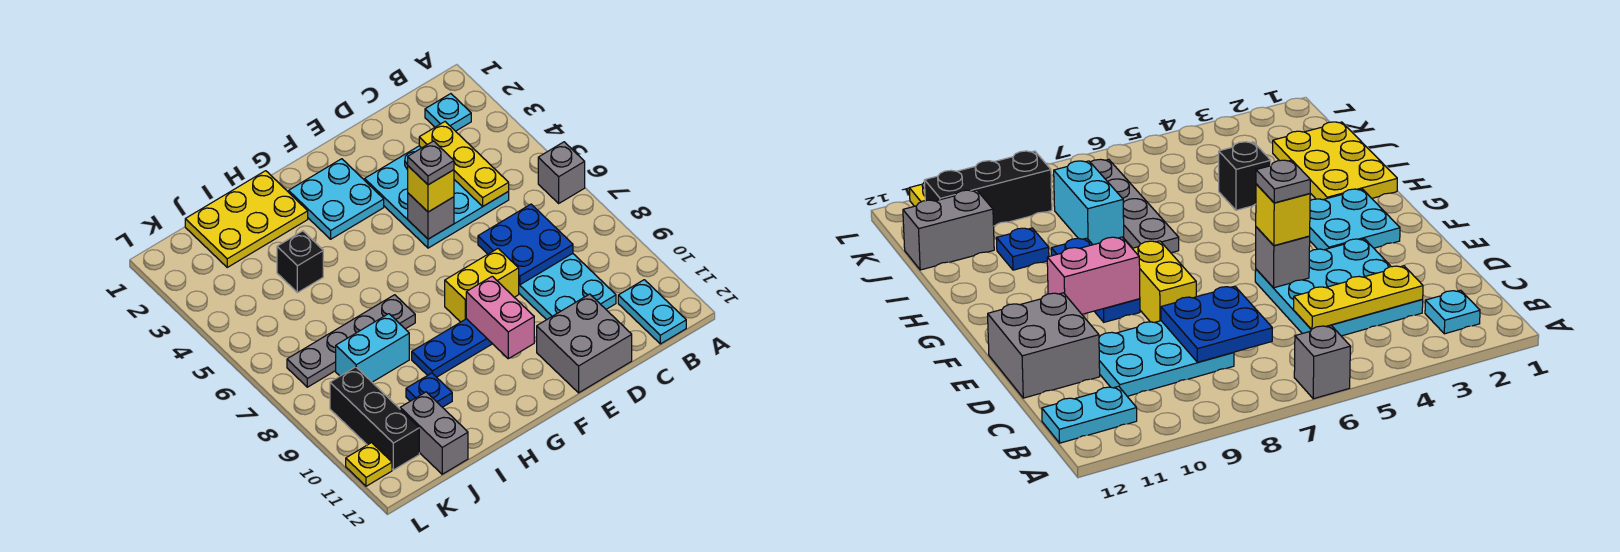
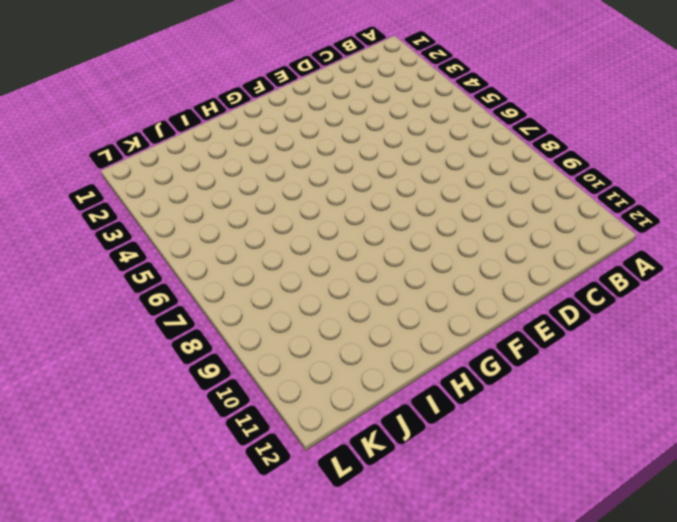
none -> grey brick A6 level 1
none -> cyan plate B2 level 1
none -> cyan plate B11:B12 level 1

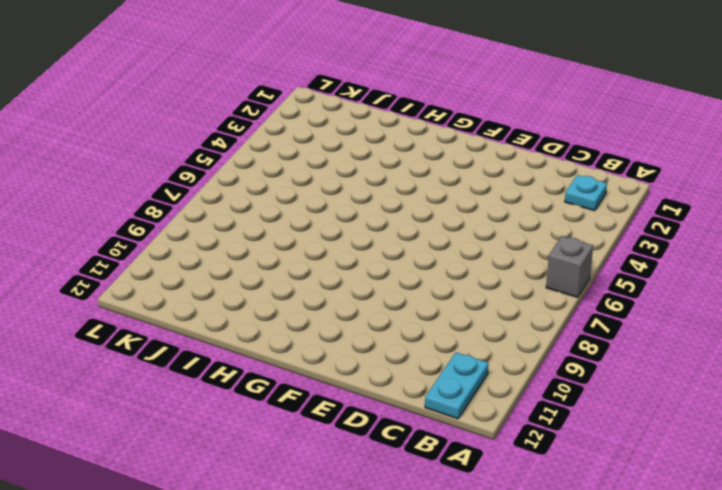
none -> cyan plate C3:E5 level 1
none -> cyan plate C8:D10 level 1
none -> grey brick D11:E12 level 1

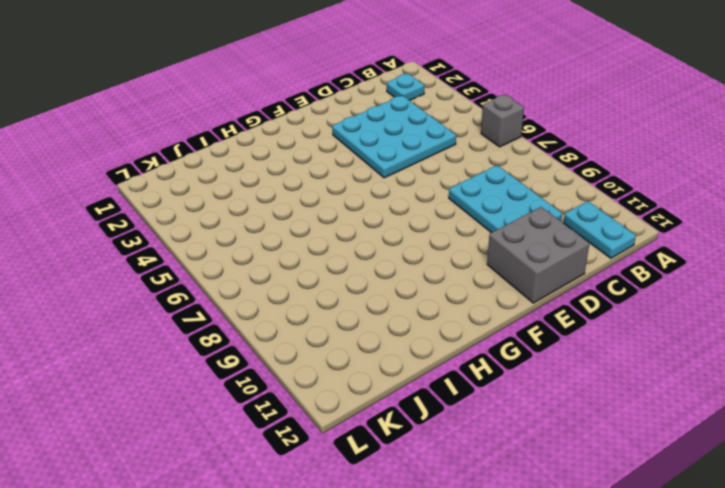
none -> yellow brick E8:F8 level 1
none -> cyan plate F2:G3 level 1
none -> blue plate F9:H9 level 1

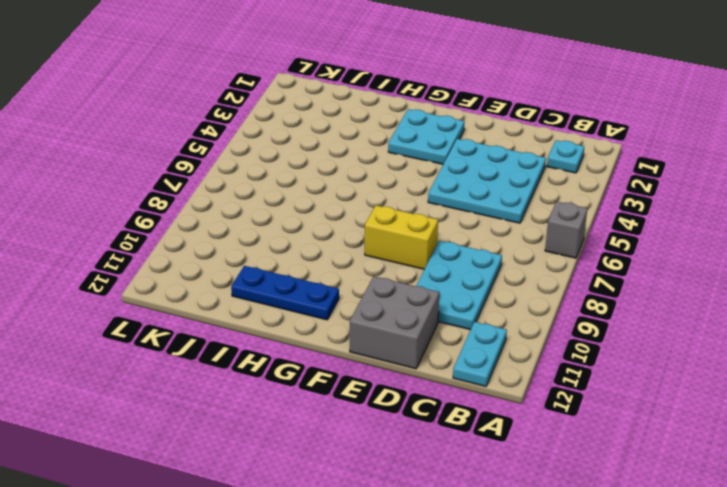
blue plate G11:I11 level 1 -> blue plate F9:H9 level 1
none -> yellow plate H1:J2 level 1
none -> grey plate H7:K7 level 1
none -> black brick I4 level 1

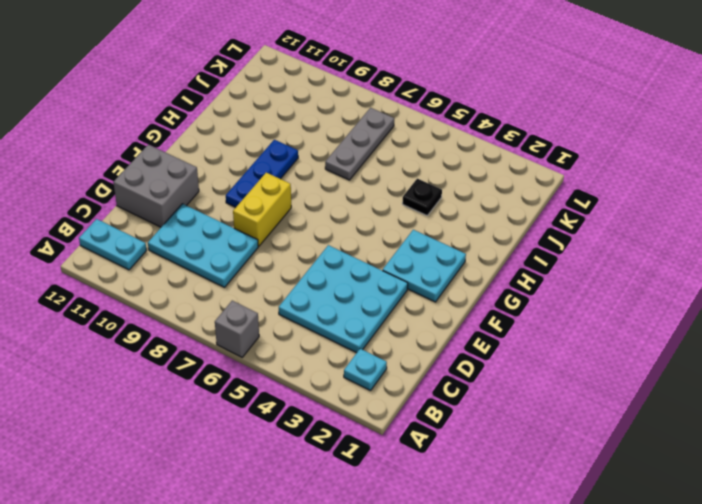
black plate I4 level 1 -> black brick I4 level 1
grey plate I7:K7 level 1 -> grey plate H7:K7 level 1
none -> yellow plate H1:J2 level 1
none -> cyan brick I8:J8 level 1
none -> blue plate I10 level 1

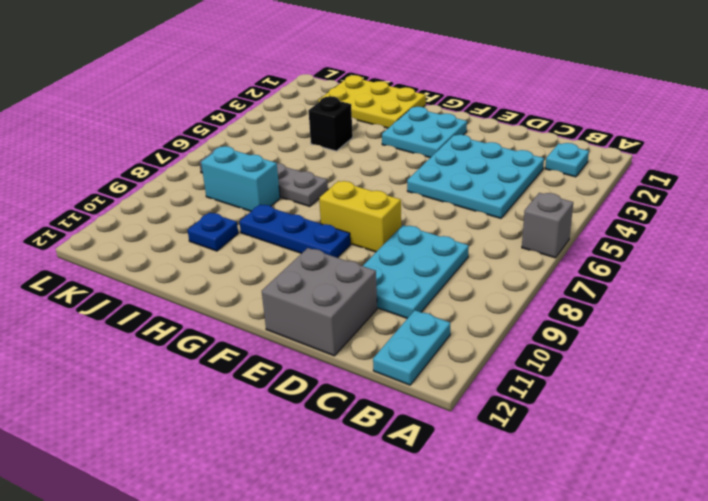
none -> grey brick J11:J12 level 1
none -> black brick K9:K11 level 1
none -> yellow plate L11 level 1

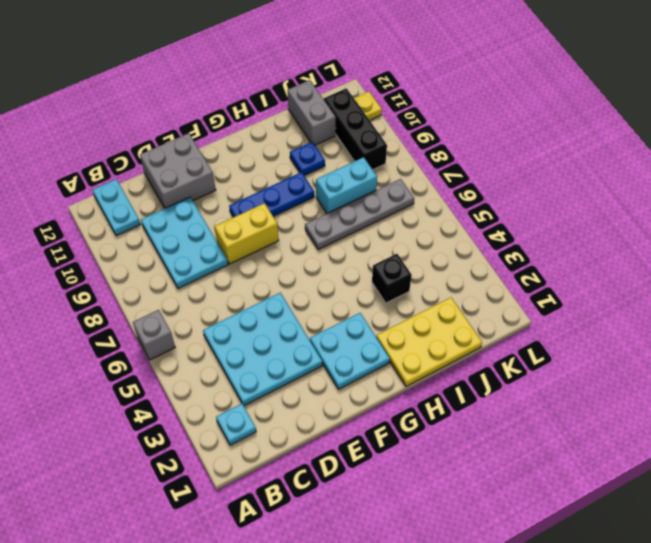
none -> yellow plate C3:C5 level 2
none -> blue plate C7:D8 level 2
none -> grey brick E5 level 2

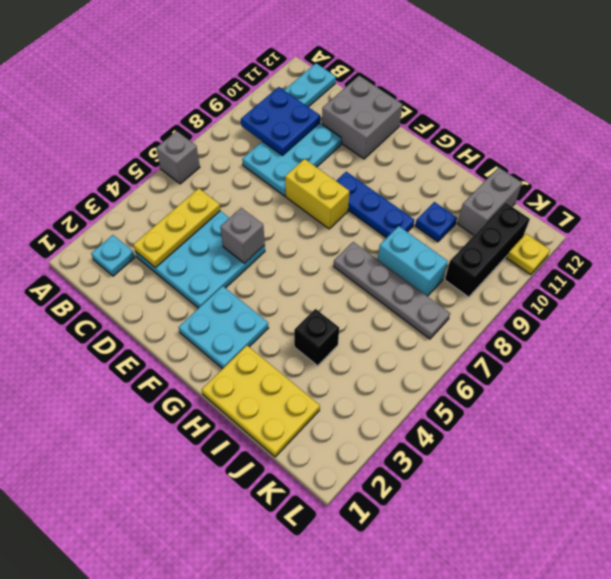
blue plate B9:C10 level 2 -> blue plate C7:D8 level 2
none -> pink brick F9:F10 level 2
none -> yellow brick E5 level 3
none -> grey plate E5 level 4

